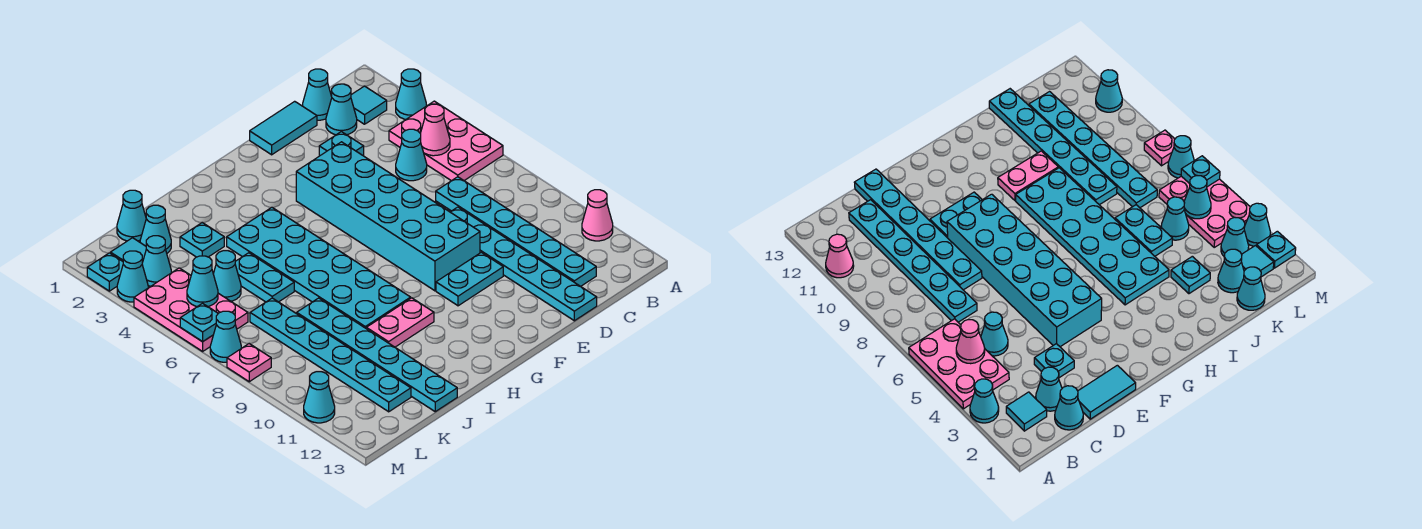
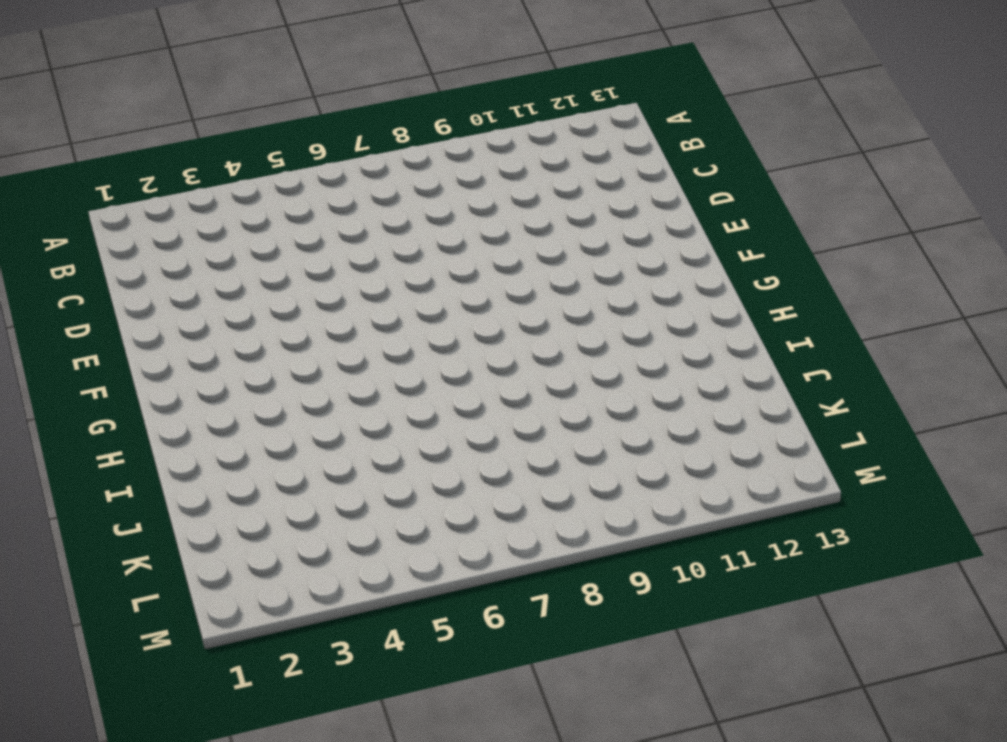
none -> cyan cone A3 level 1
none -> pink plate A4:B6 level 1
none -> pink cone A11 level 1
none -> cyan tile B2 level 1

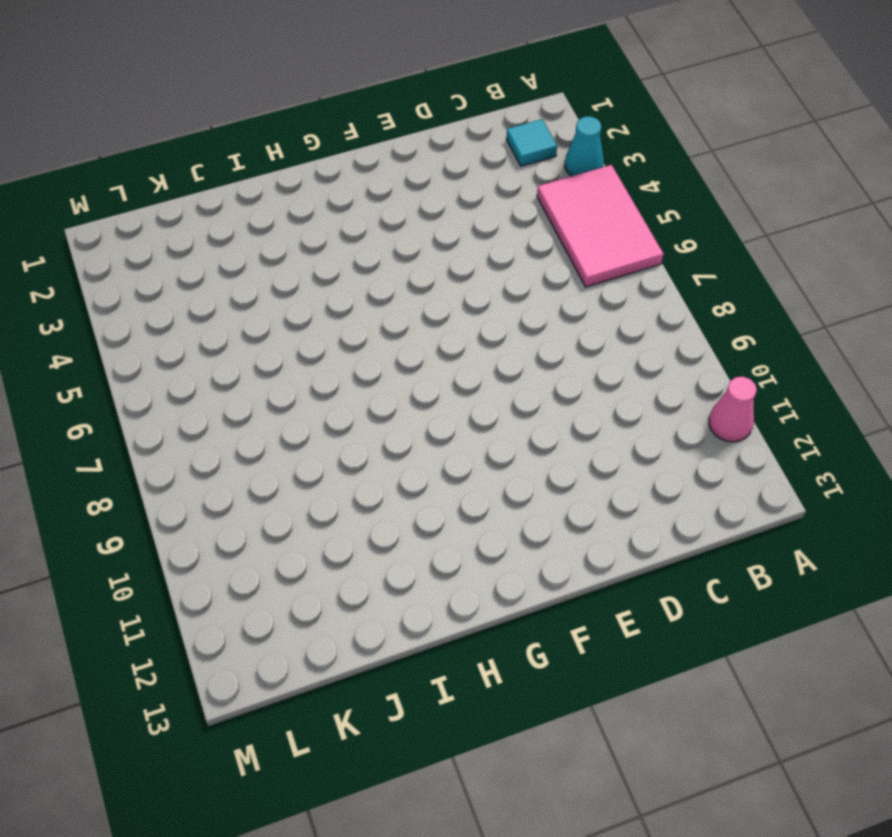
pink tile A4:B6 level 1 -> pink plate A4:B6 level 1
none -> cyan cone C1 level 1
none -> cyan cone C2 level 1
none -> cyan cone C5 level 1
none -> cyan plate C7:C12 level 1

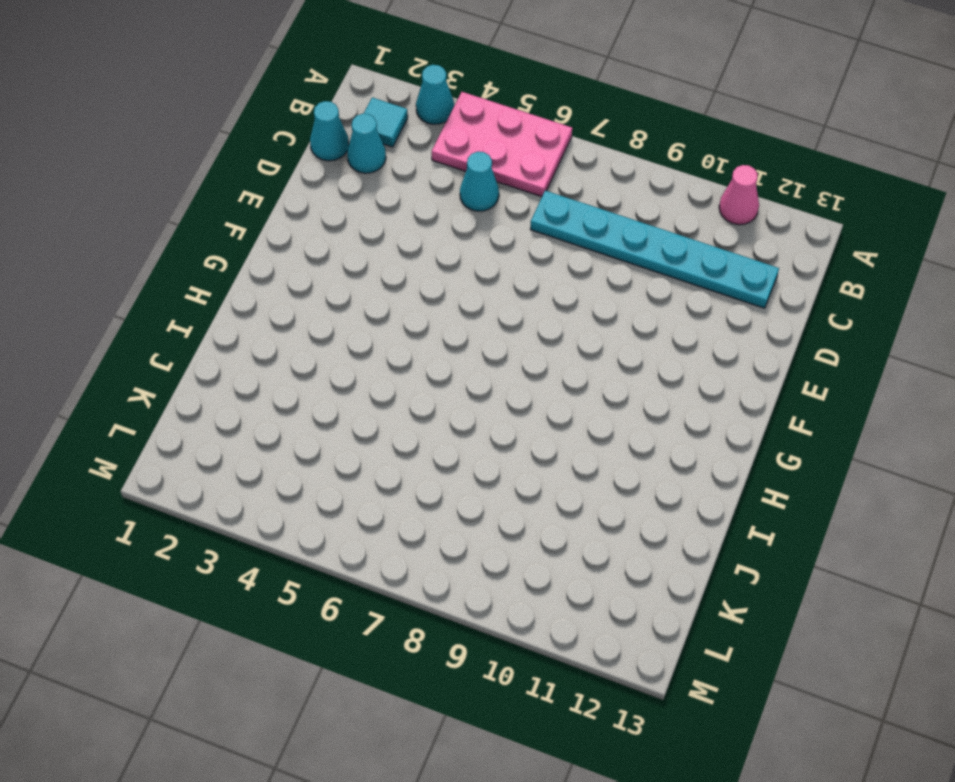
none -> cyan tile D1:E1 level 1
none -> cyan plate D3 level 1
none -> cyan plate D8:D13 level 1
none -> cyan brick E4:F9 level 1

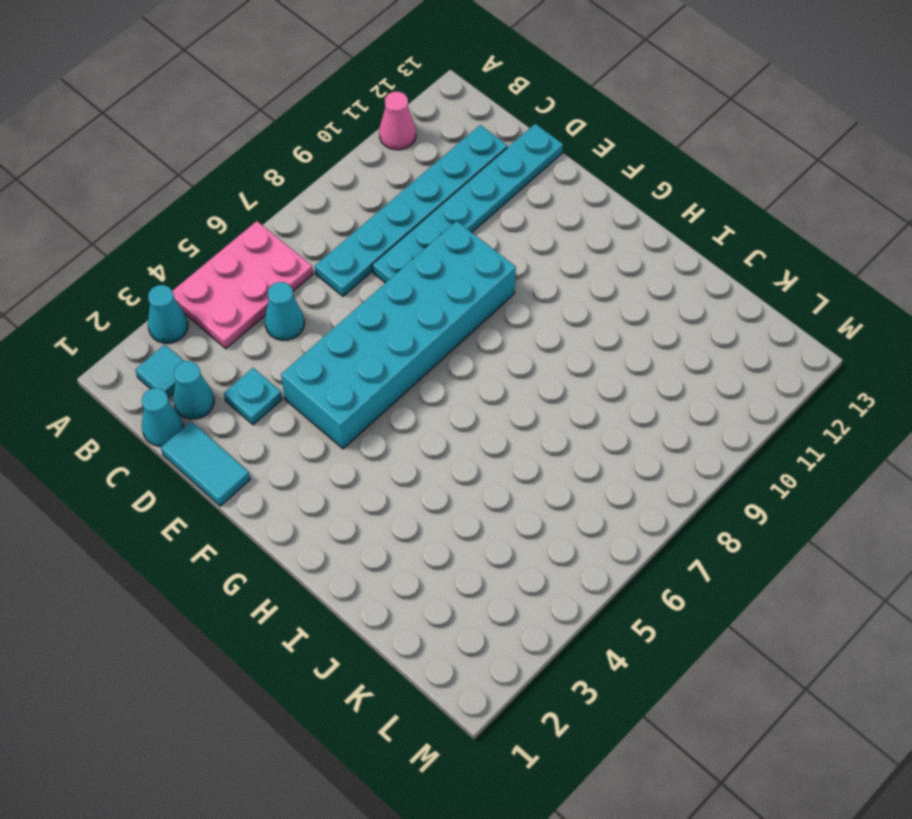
none -> cyan plate E10:F10 level 1
none -> cyan plate H4:I9 level 1
none -> pink plate H10:I10 level 1
none -> cyan plate J3 level 1

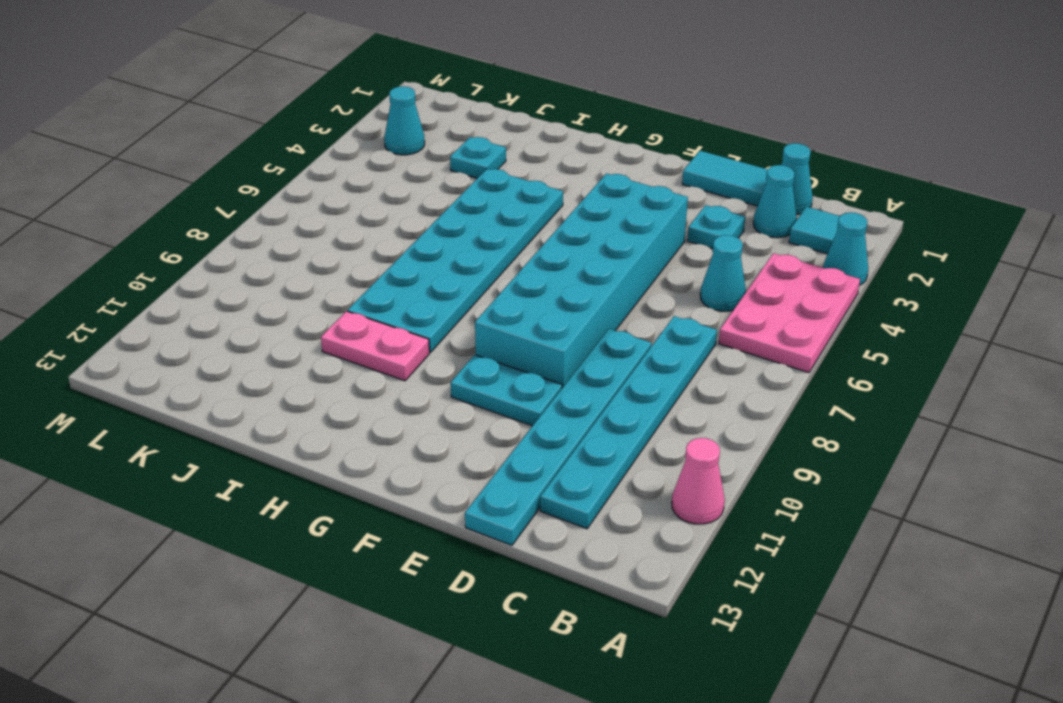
none -> cyan plate J5:J6 level 1
none -> cyan plate J8:J13 level 1
none -> cyan cone K1 level 1
none -> cyan cone K2 level 1

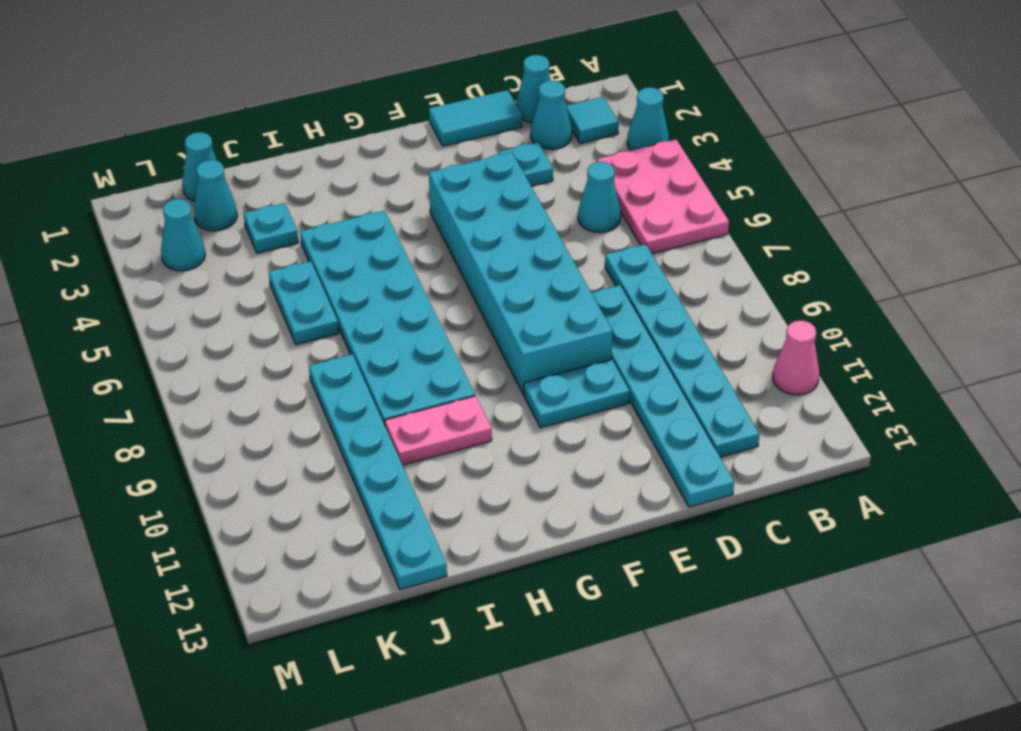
none -> cyan cone K5 level 1
none -> cyan plate K7:K12 level 1
none -> cyan tile L2 level 1
none -> pink plate L4:M6 level 1

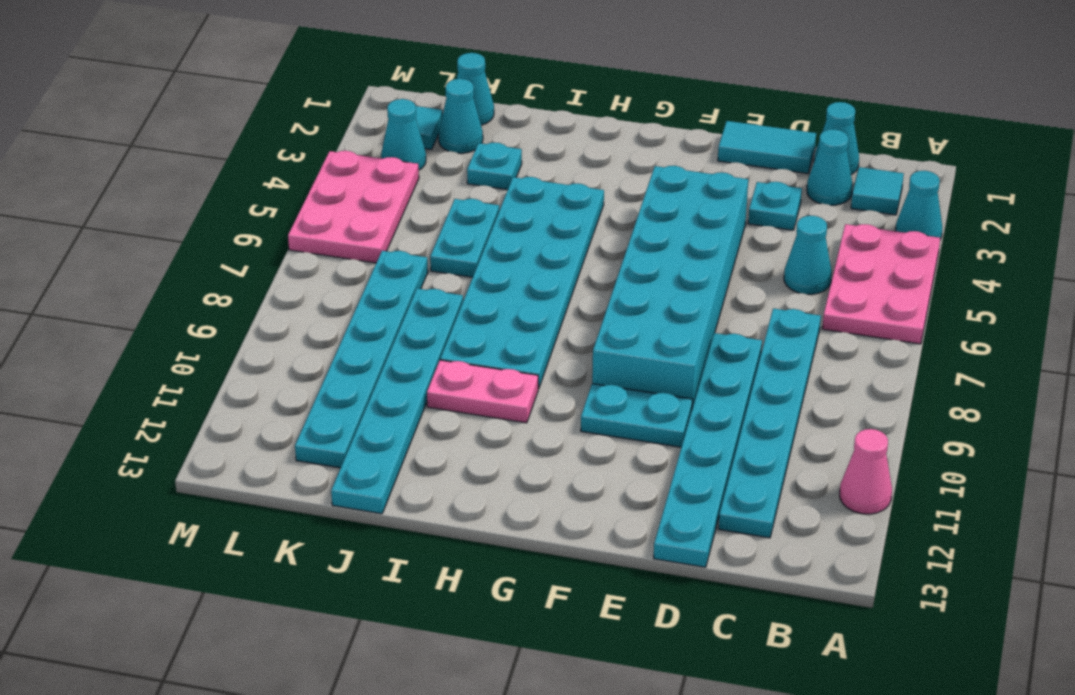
none -> cyan cone K5 level 1
none -> cyan plate M2 level 1
none -> cyan cone M3 level 1
none -> cyan cone M7 level 1

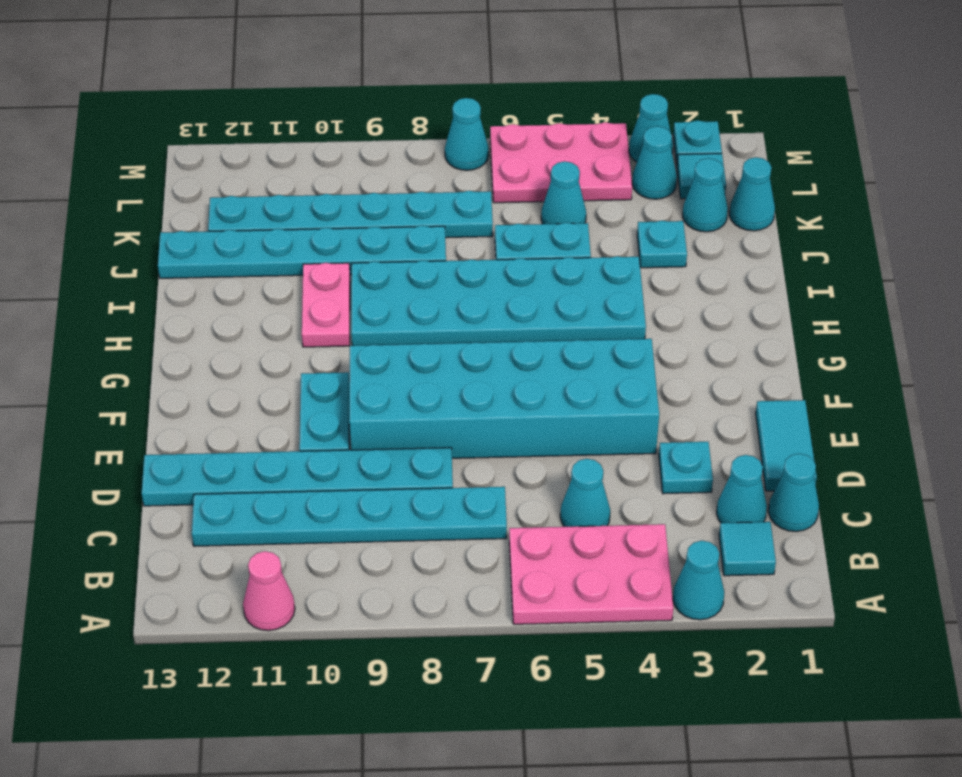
none -> pink plate M8 level 1
none -> cyan cone M11 level 1
none -> pink cone B5 level 2
none -> cyan cone L5 level 2

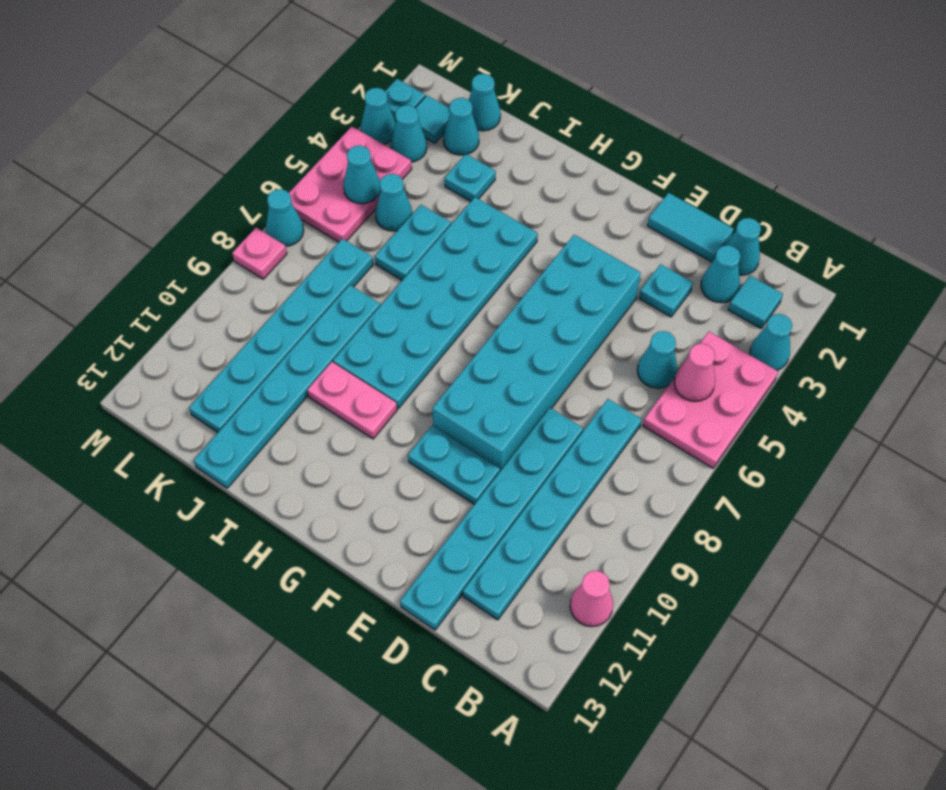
none -> cyan cone M11 level 1
none -> cyan plate M6 level 2

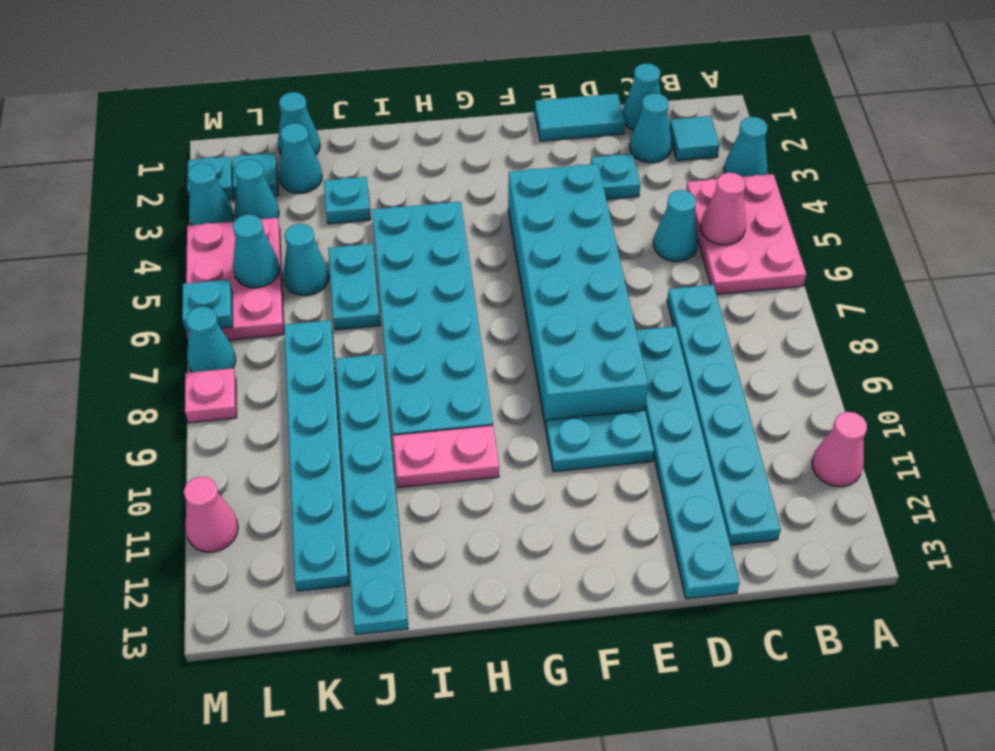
pink cone M11 level 1 -> cyan cone M11 level 1

